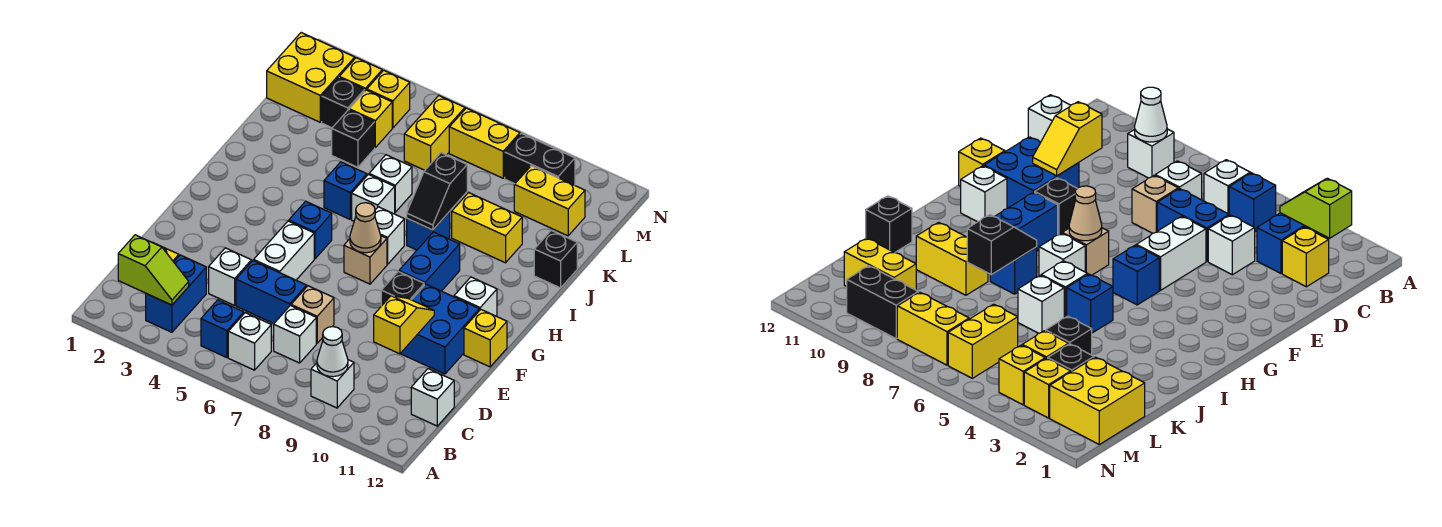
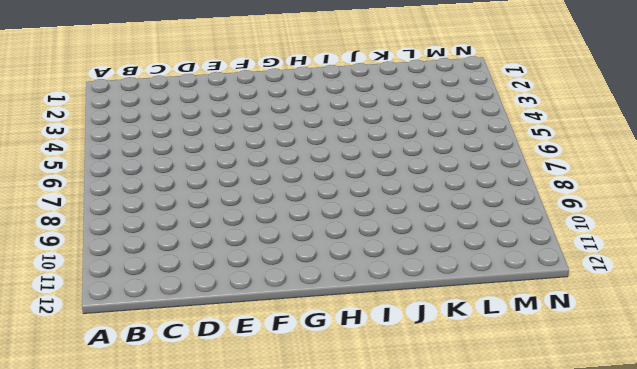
none -> blue brick B3:C3 level 1
none -> blue brick B5 level 1
none -> white brick B6 level 1
none -> white brick B9 level 1

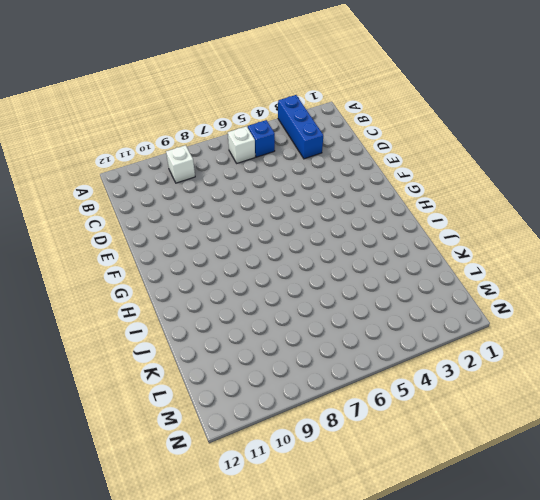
blue brick A3:C3 level 1 -> blue brick B3:C3 level 1
none -> yellow brick C2 level 1
none -> white brick C7 level 1
none -> white brick C12 level 1
none -> white brick D4 level 1

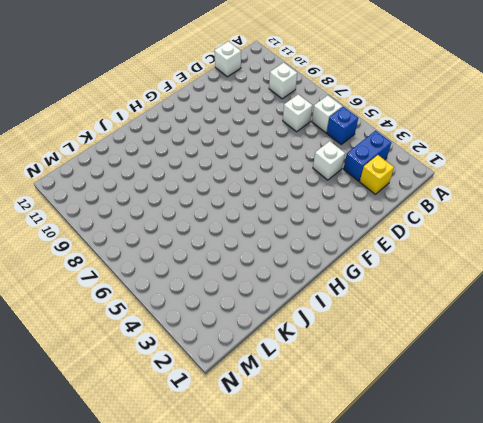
none -> blue brick D5:D6 level 1
none -> tan brick D7 level 1
none -> white brick E5:F5 level 1
none -> blue brick E10:F11 level 1

